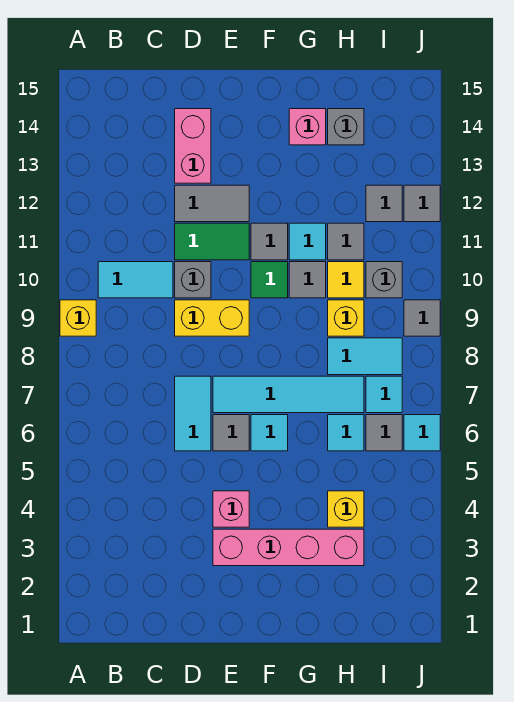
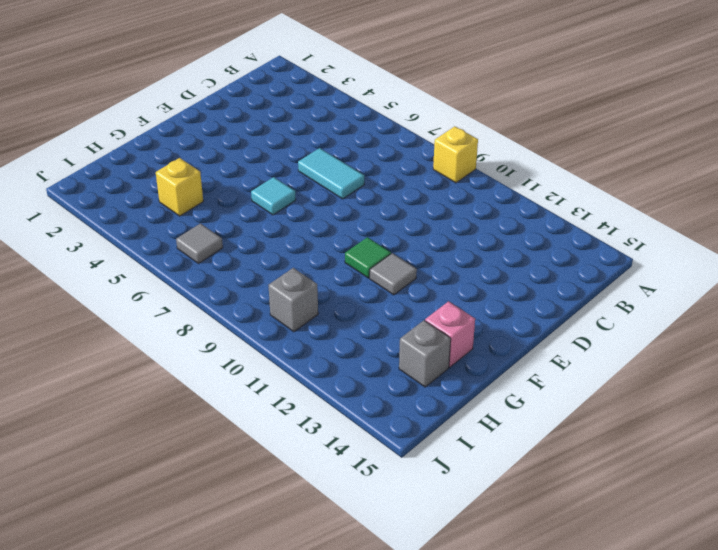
none -> cyan tile B10:C10 level 1
none -> yellow brick D9:E9 level 1
none -> grey brick D10 level 1
none -> green tile D11:E11 level 1

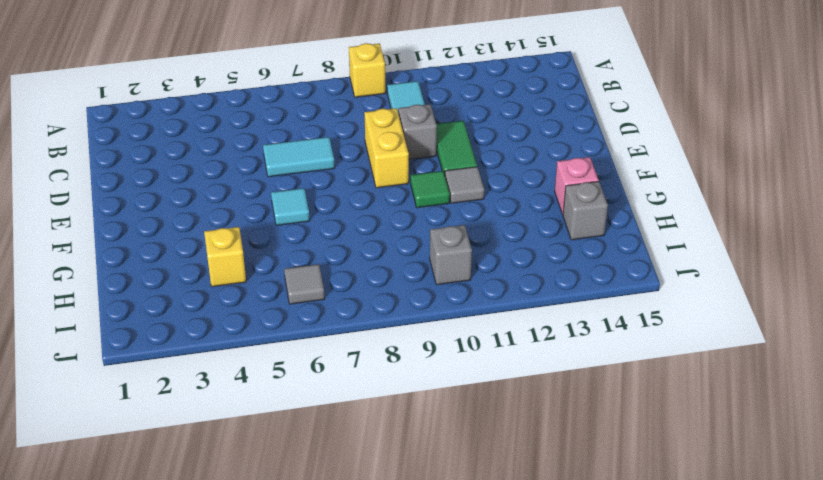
none -> grey tile D12:E12 level 1
none -> pink brick D13:D14 level 1
none -> pink brick E3:H3 level 1
none -> pink brick E4 level 1

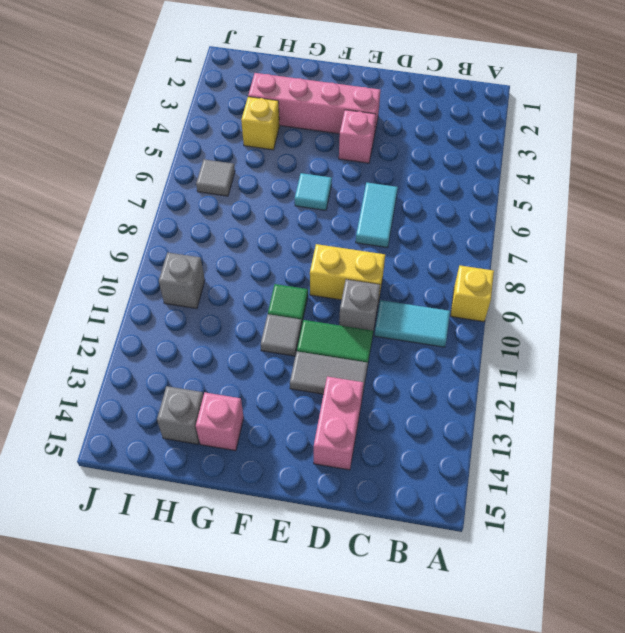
none -> grey tile E6 level 1
none -> cyan tile E7:H7 level 1
none -> grey tile G10 level 1
none -> cyan tile G11 level 1

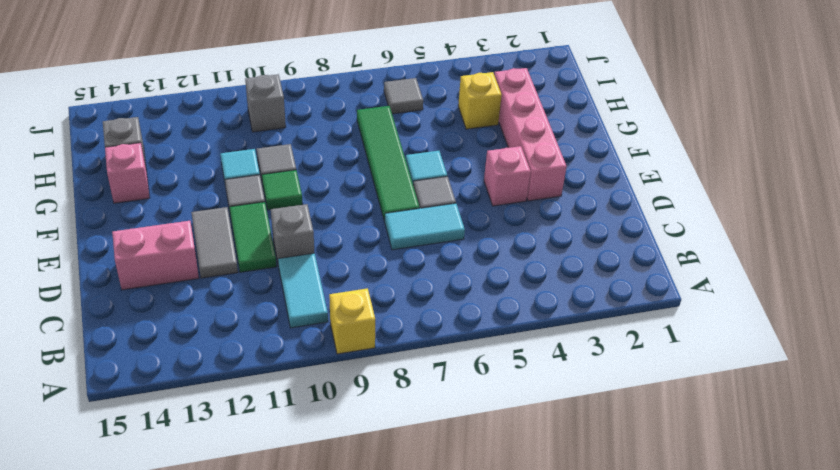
green tile E7:H7 level 1 -> cyan tile E7:H7 level 1
none -> yellow brick D9:E9 level 1
none -> cyan tile H6 level 1
none -> cyan tile H8:I8 level 1
none -> yellow brick H9 level 1

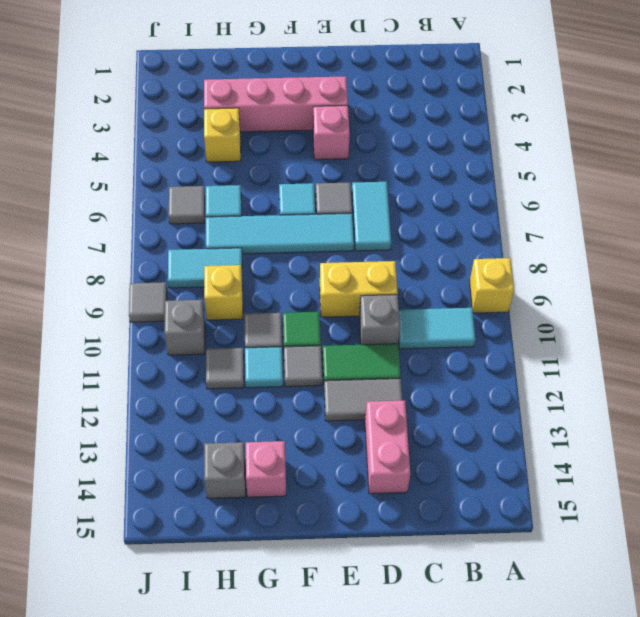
none -> yellow tile H10 level 1
none -> cyan tile I7 level 1
none -> grey tile I12 level 1
none -> cyan tile J6 level 1

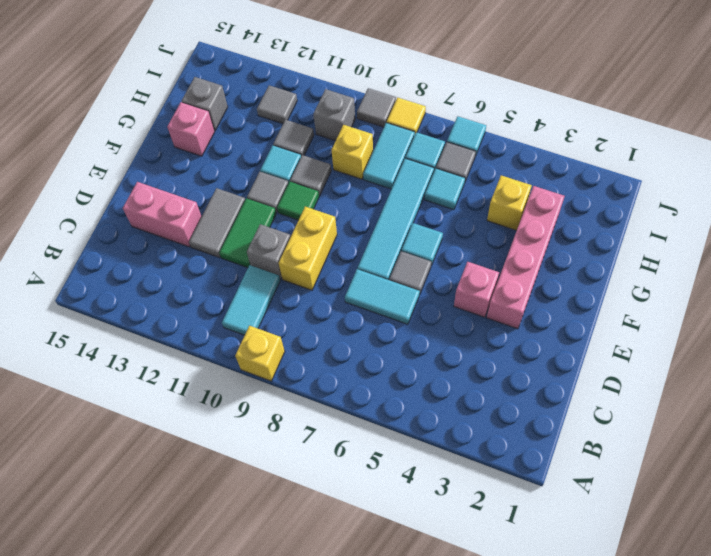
yellow tile J8 level 1 -> yellow tile H10 level 1
none -> grey tile J12 level 1

